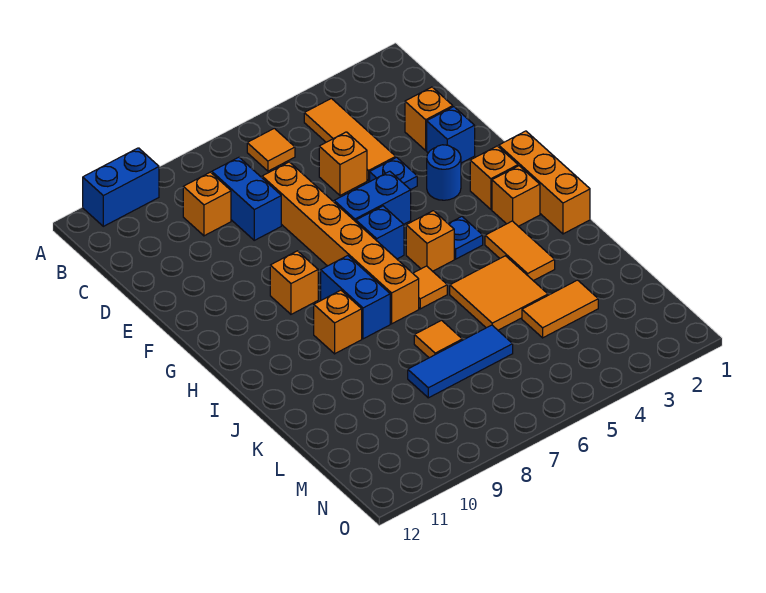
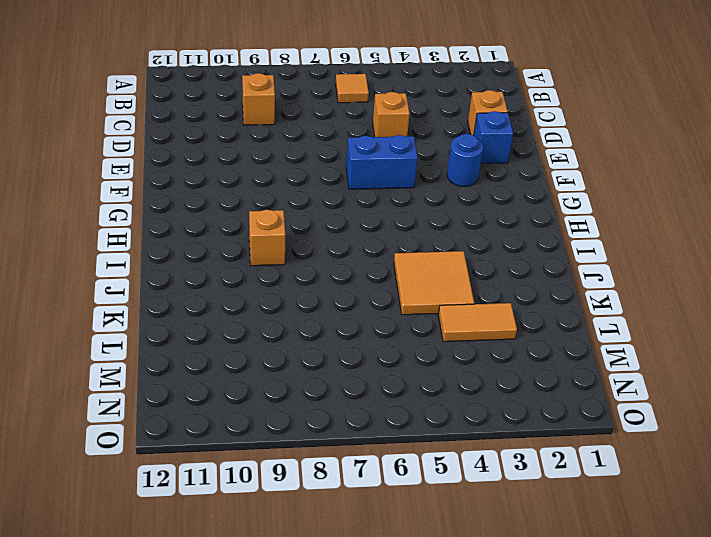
none -> blue brick A10:A11 level 1
none -> orange tile B4:D4 level 1
none -> blue brick C8:D8 level 1

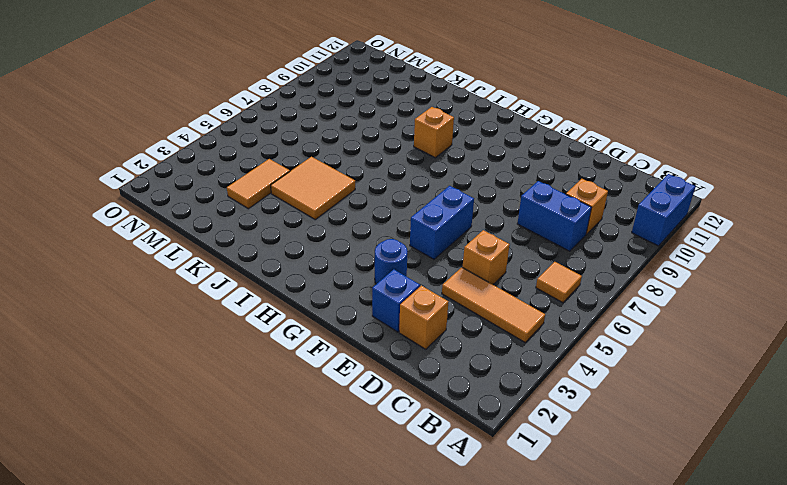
none -> orange brick D7:I7 level 1
none -> blue plate E4 level 1
none -> orange brick G1:I1 level 1

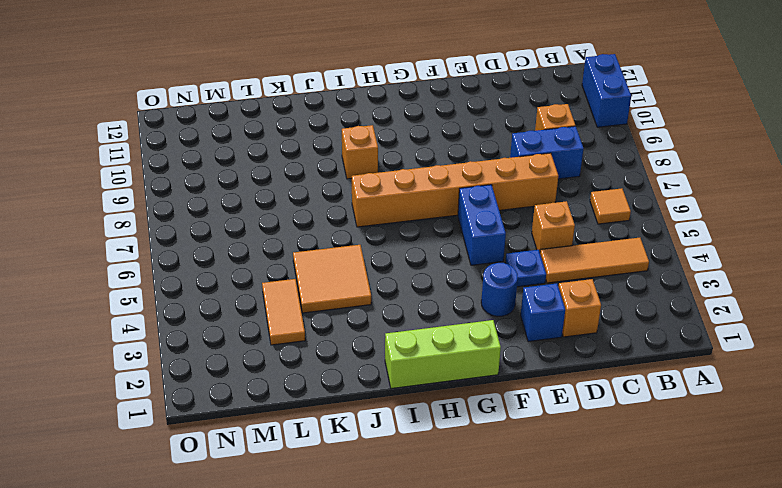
lime brick G1:I1 level 1 -> orange brick G1:I1 level 1
none -> orange brick G2 level 1
none -> blue brick G6 level 1
none -> orange brick G9 level 1

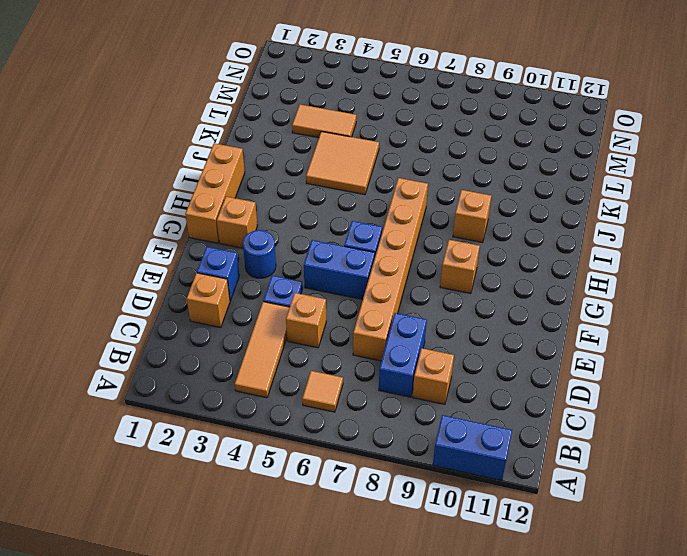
none -> orange brick H2 level 1
none -> blue plate H4 level 1
none -> orange brick H5 level 1

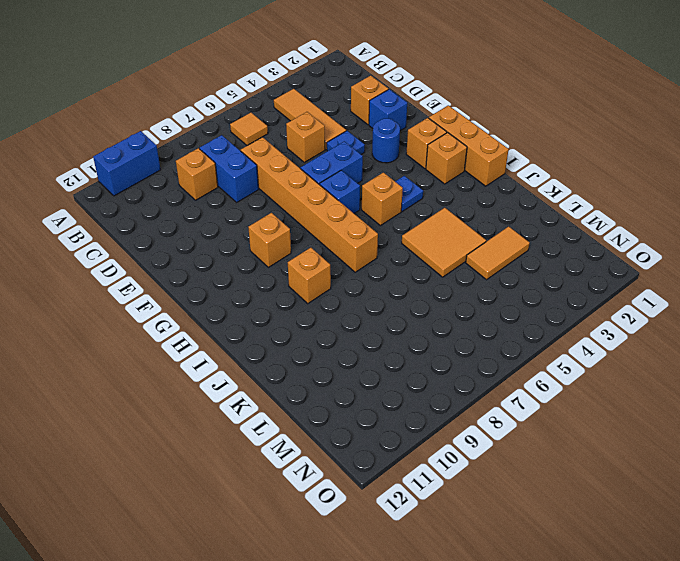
none -> blue brick H8:I8 level 1
none -> orange tile I3:J3 level 1
none -> orange tile I6 level 1

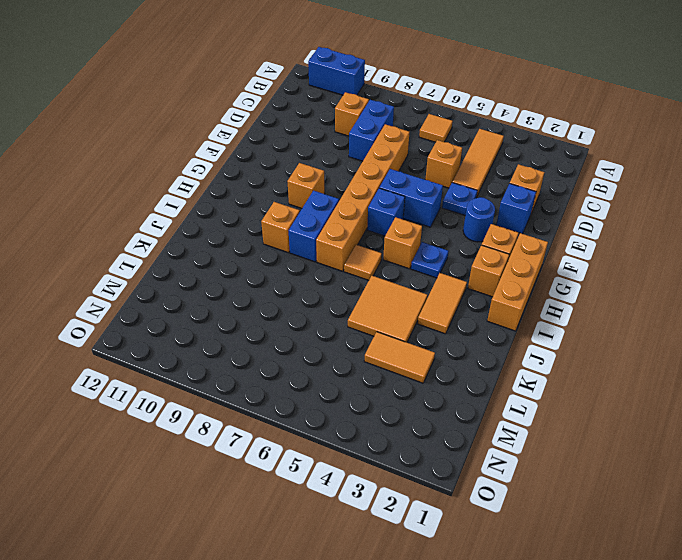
none -> orange tile K7 level 1
none -> blue tile L6:L8 level 1

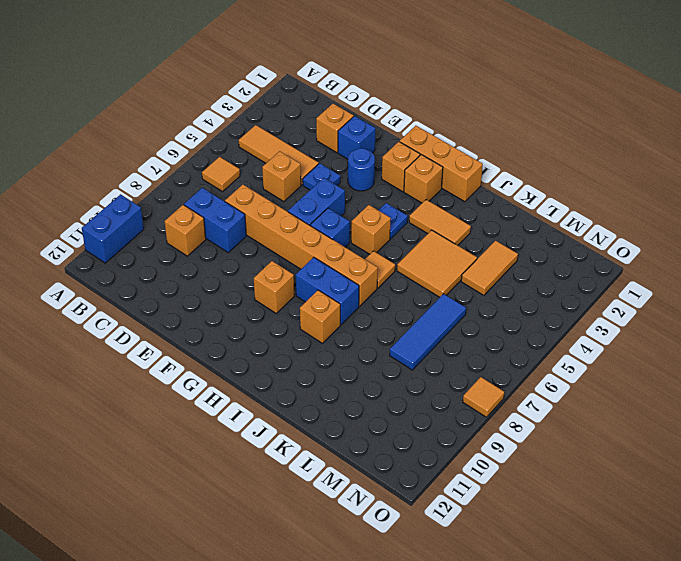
orange tile O8 level 1 -> orange tile K7 level 1

